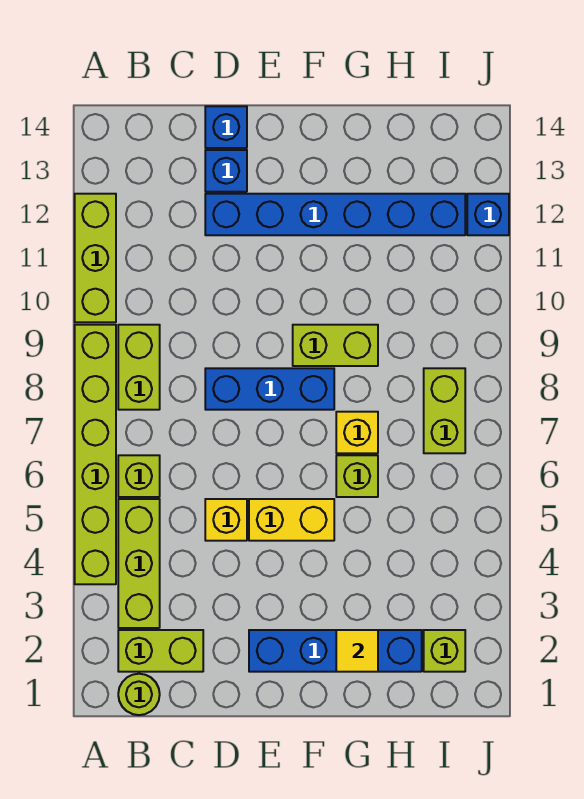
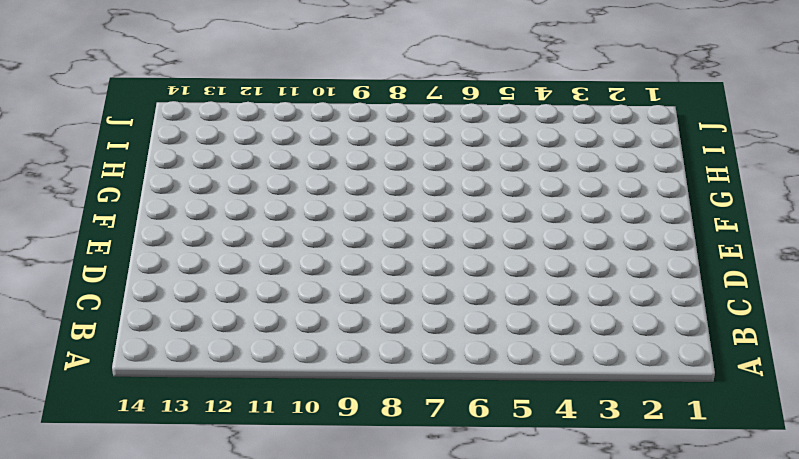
none -> lime brick A4:A9 level 1
none -> lime brick A10:A12 level 1
none -> lime round brick B1 level 1

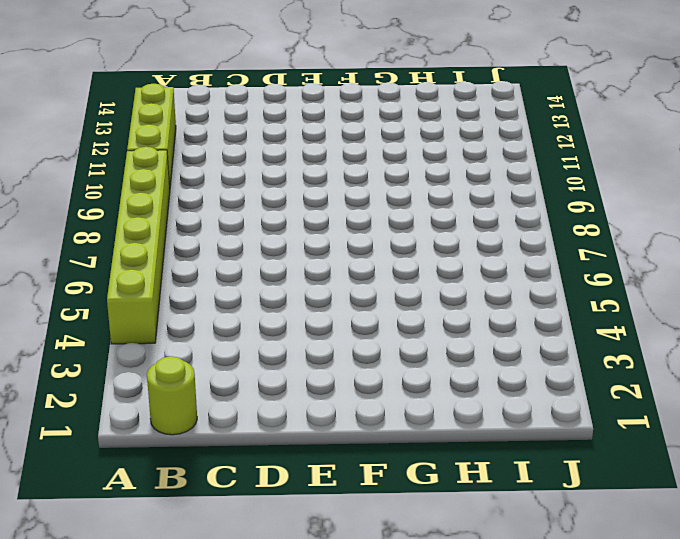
none -> lime brick B2:C2 level 1
none -> lime brick B3:B5 level 1
none -> lime brick B6 level 1

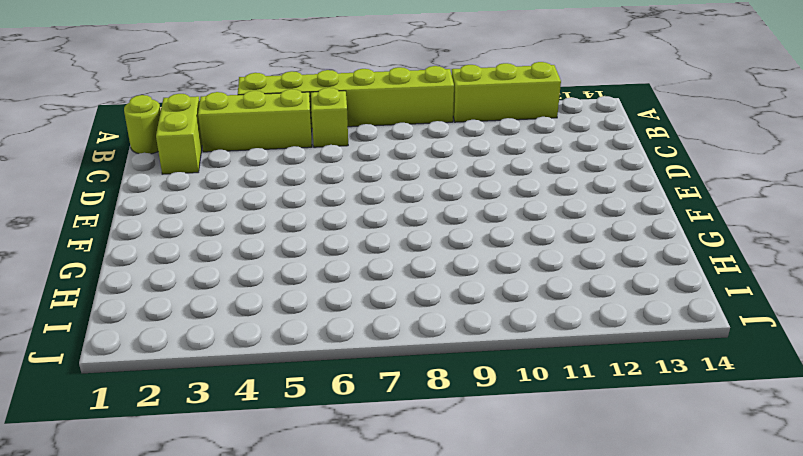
none -> lime brick B8:B9 level 1
none -> yellow brick D5 level 1
none -> blue brick D8:F8 level 1

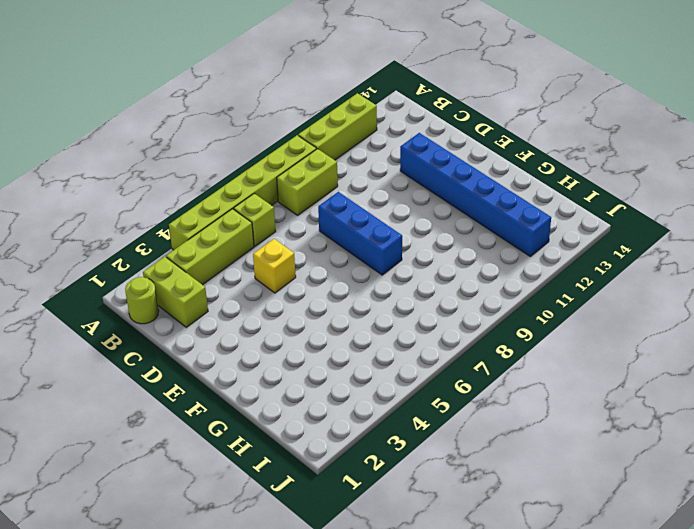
none -> blue brick D13 level 1
none -> blue brick D14 level 1
none -> blue brick E2:H2 level 1

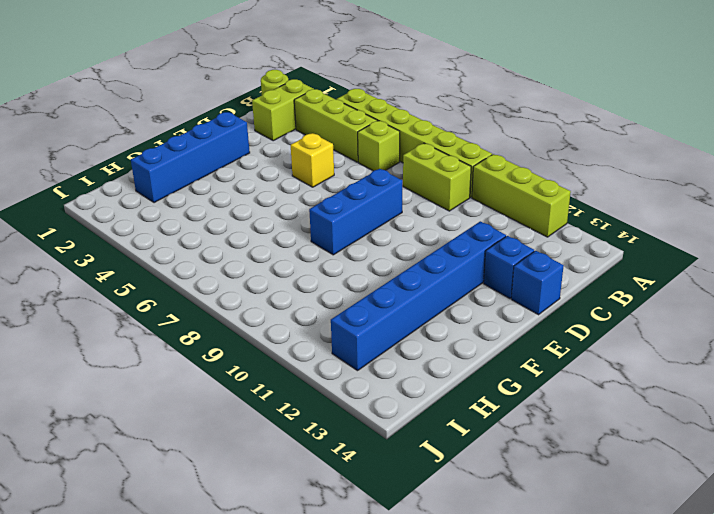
none -> yellow brick E5:F5 level 1
none -> lime brick F9:G9 level 1
none -> lime brick G6 level 1

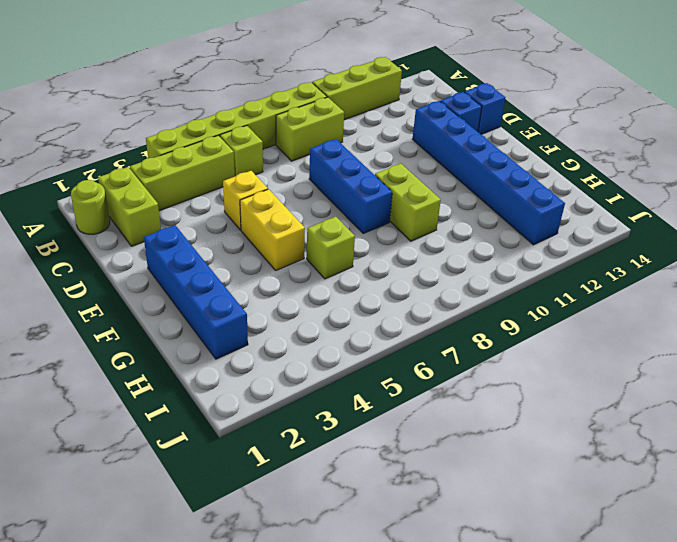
none -> yellow brick G7 level 1
none -> lime brick I2 level 1
none -> lime brick I7:I8 level 1

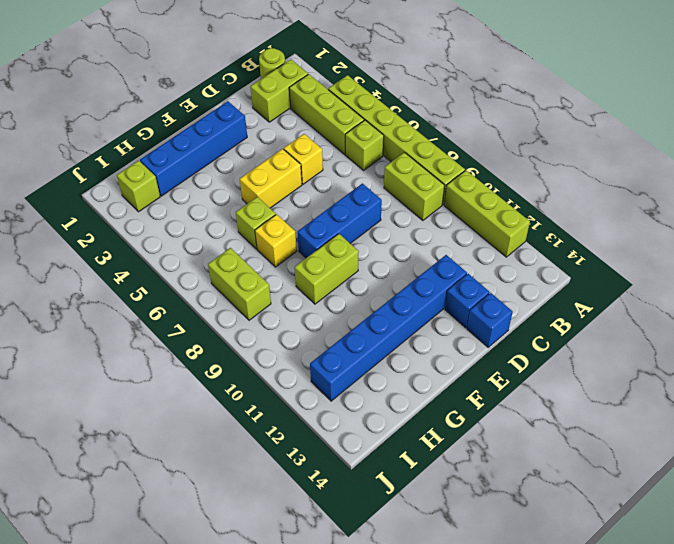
none -> blue brick J12 level 1
none -> yellow tile G2 level 2

